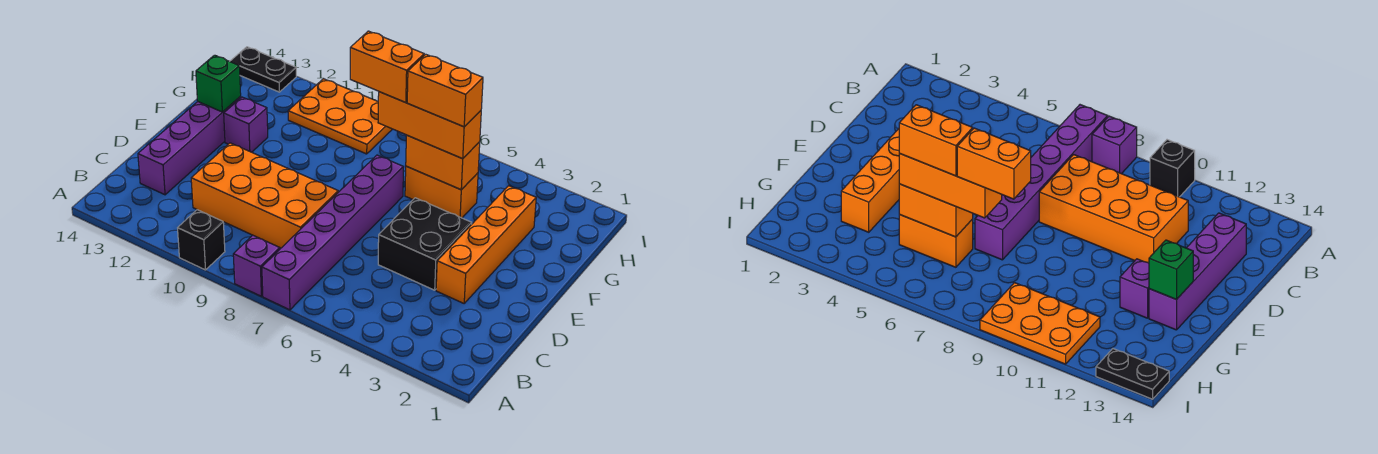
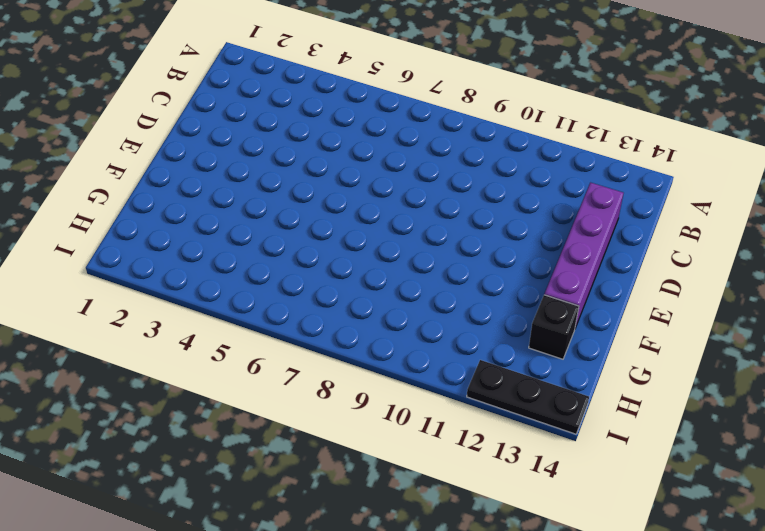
black brick G13 level 1 -> black brick A10 level 1
black plate I12:I14 level 1 -> black plate I13:I14 level 1
none -> purple brick A7:F7 level 1
none -> purple brick A8 level 1
none -> orange brick C8:D11 level 1

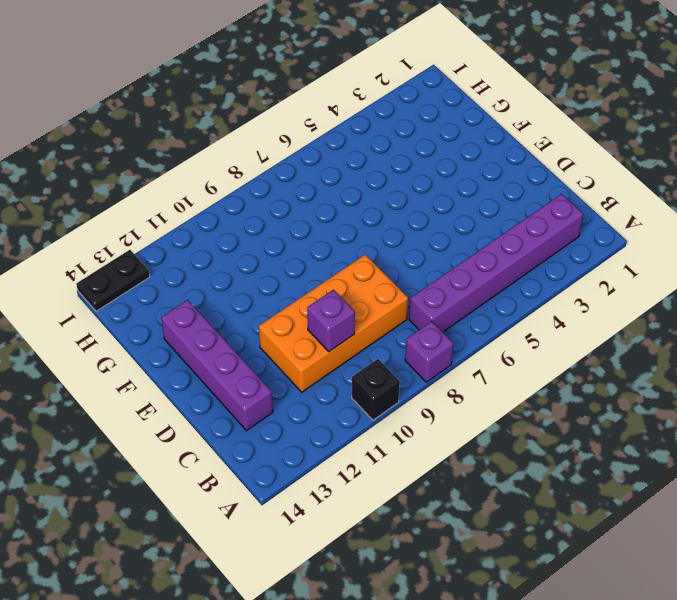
purple brick B2:B7 level 1 -> purple brick A7:F7 level 1
purple brick C10 level 2 -> purple brick F12 level 1
none -> orange brick D3:G3 level 1
none -> black brick D4:E5 level 1
none -> orange brick G5:G6 level 1

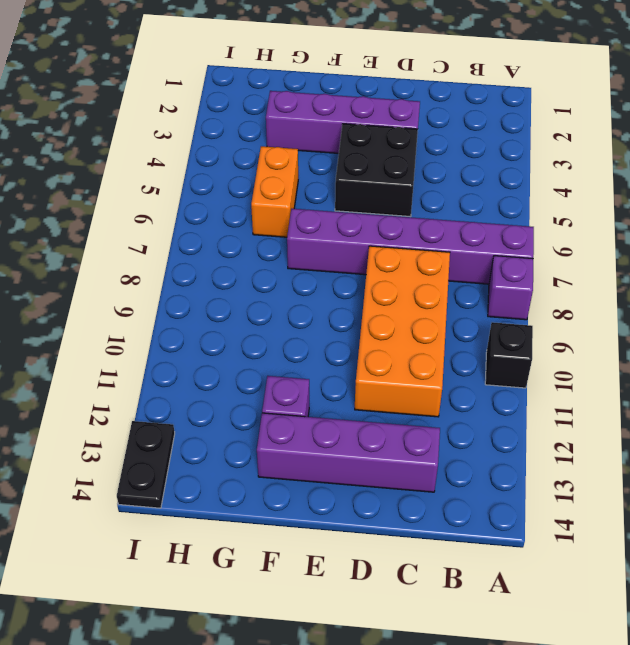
purple brick D3:G3 level 1 -> orange brick D3:G3 level 1
none -> orange plate H9:I11 level 1
none -> green brick F13 level 2
none -> orange brick G5:G6 level 2

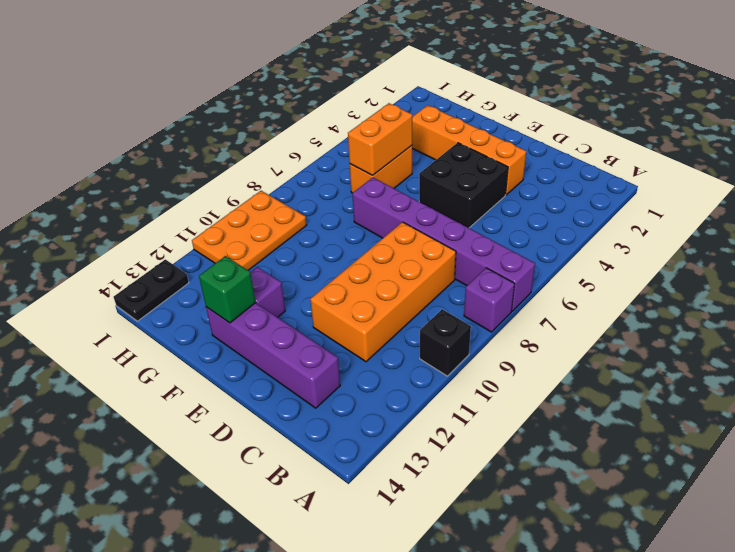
none -> orange brick G5:G7 level 3
none -> orange brick G5:G6 level 4
none -> orange brick G7:G8 level 4

